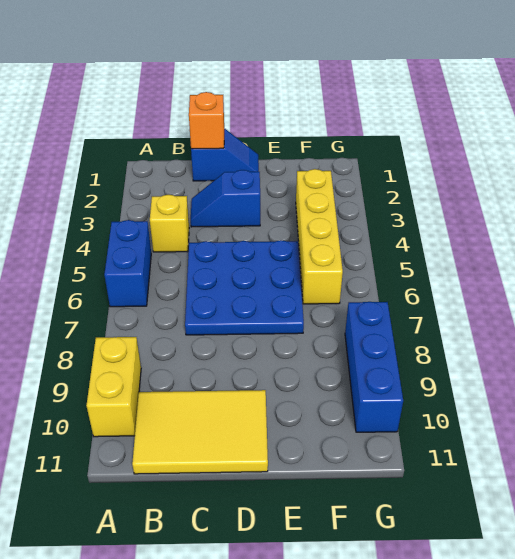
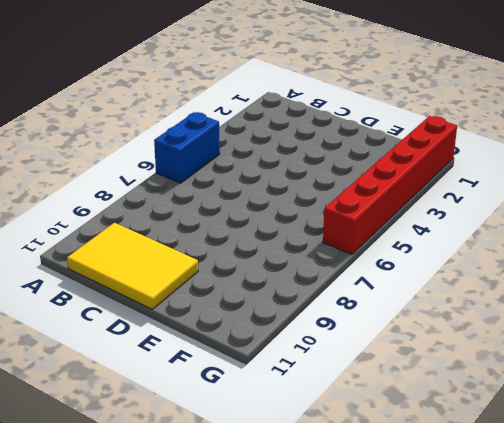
red brick G1:G6 level 1 -> none
none -> yellow brick A9:A10 level 1
none -> yellow brick B4 level 1

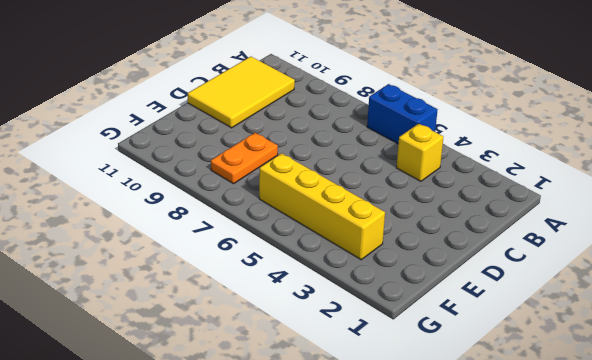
orange plate E8:F8 level 1 -> none
none -> yellow brick A9:A10 level 1
none -> blue slope C1:D1 level 1 top C

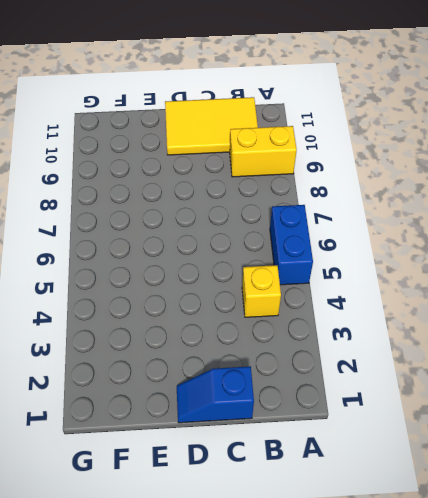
yellow brick A9:B9 level 1 -> yellow brick A9:A10 level 1
none -> blue slope C3:D3 level 1 top D
none -> blue plate C5:E7 level 1

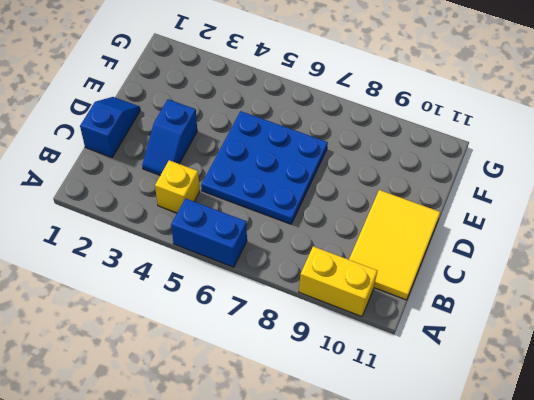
none -> yellow brick F3:F6 level 1
none -> blue brick G8:G10 level 1

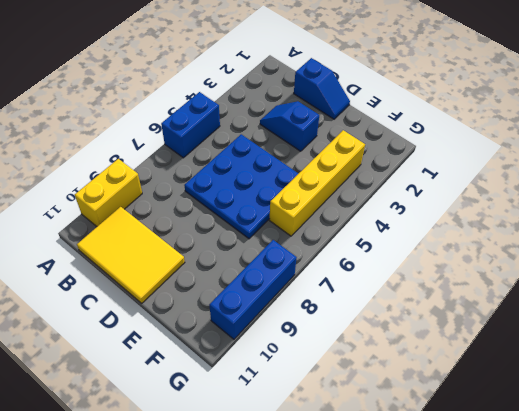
none -> yellow brick B4 level 1
none -> orange brick C1 level 2

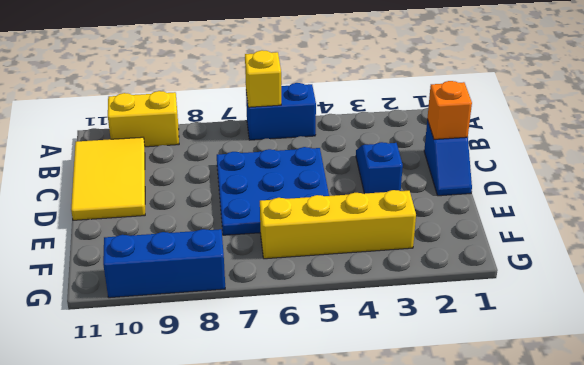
yellow brick A6 level 2 -> yellow brick B4 level 1

